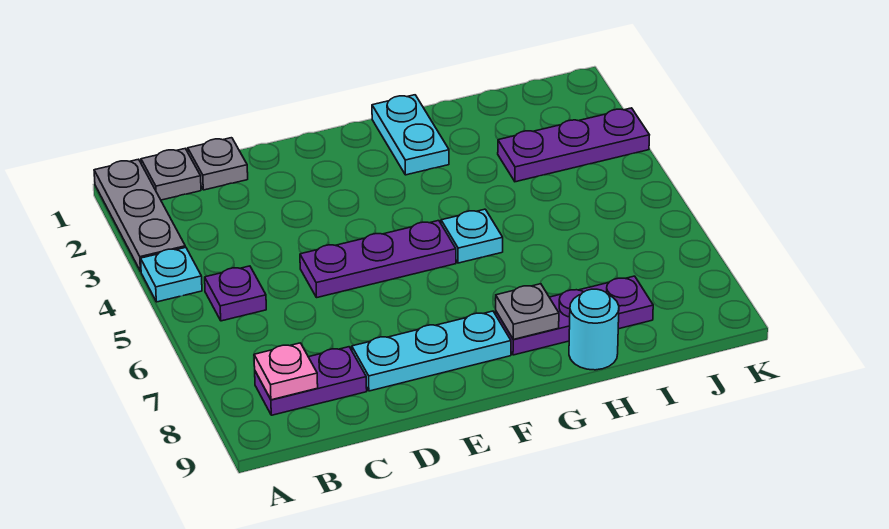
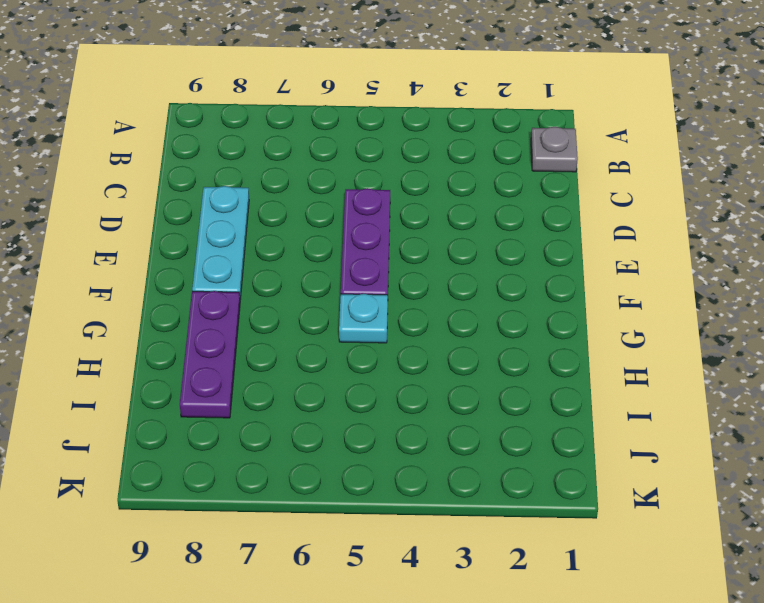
none -> grey plate A1:A3 level 1
none -> cyan plate A4 level 1
none -> purple plate B5 level 1

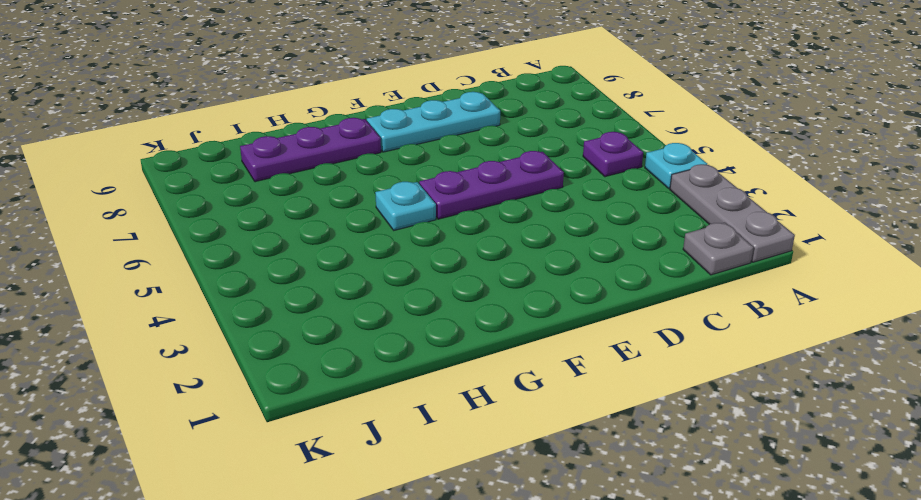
none -> purple plate B8:C8 level 1
none -> grey plate C1 level 1
none -> cyan plate G1:G2 level 1

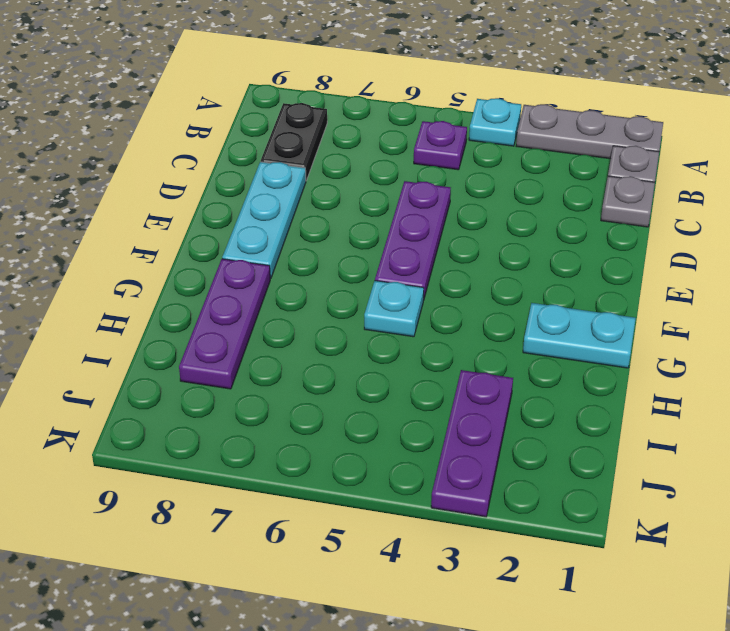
black plate B8:C8 level 1 -> purple plate B8:C8 level 1
none -> cyan round brick H9 level 1
none -> pink plate B8 level 2
none -> grey plate G8 level 2

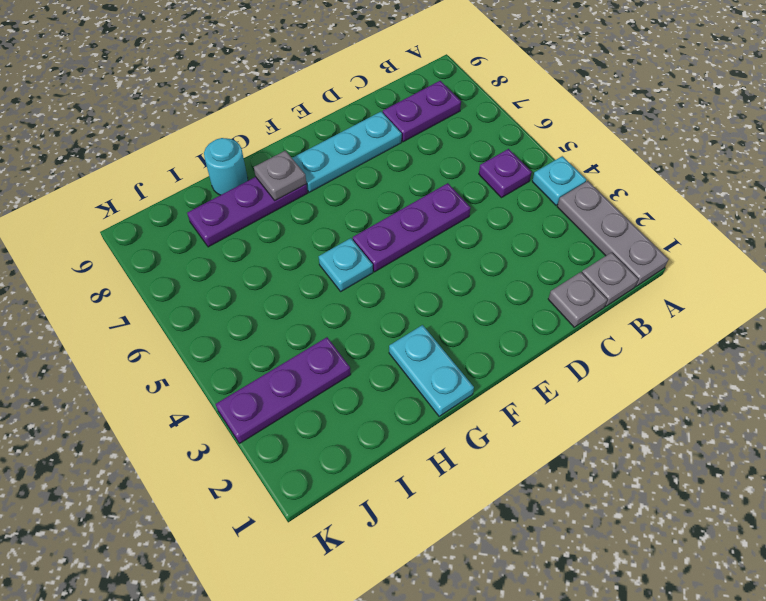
none -> pink plate B8 level 2

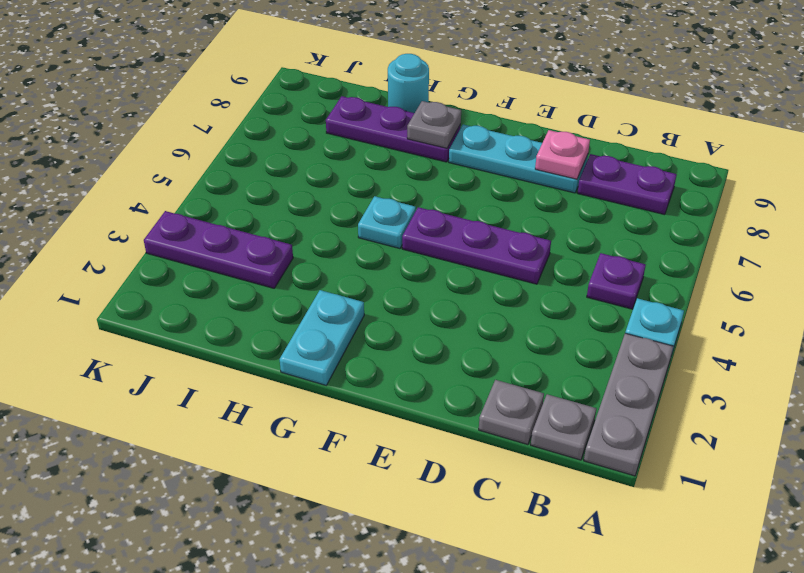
pink plate D8 level 2 -> pink plate B8 level 2

